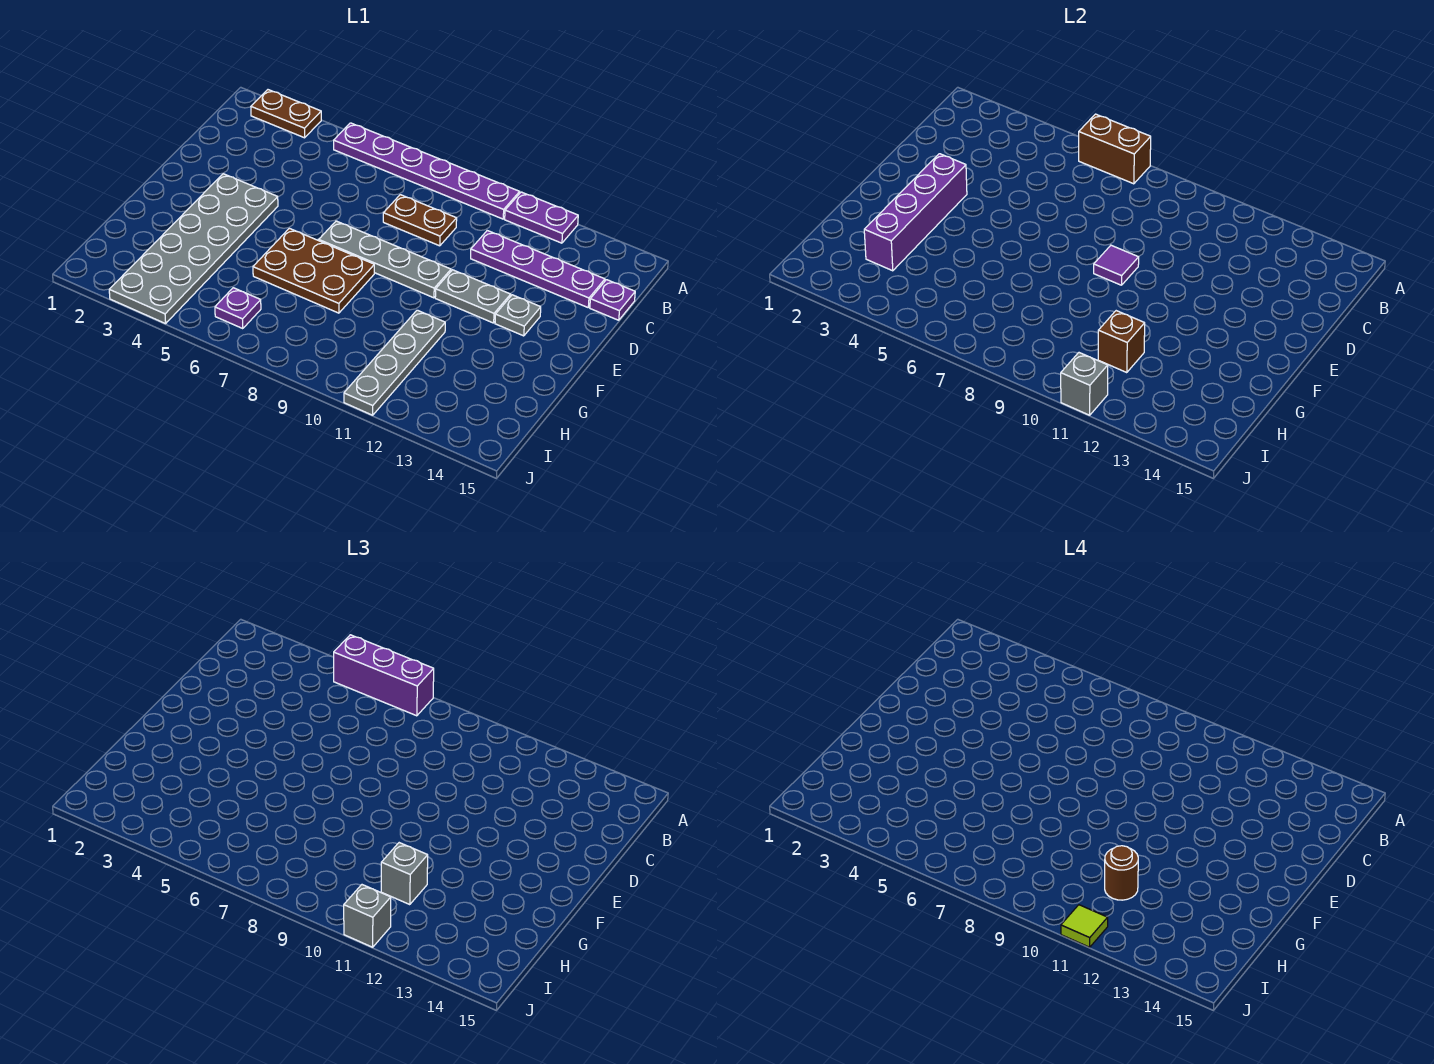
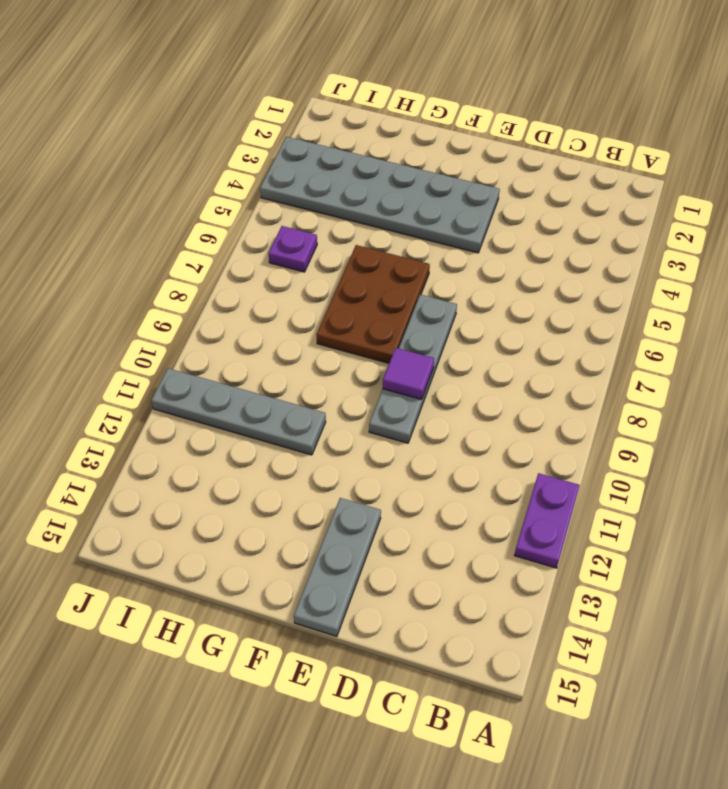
grey plate E13:E15 level 1 -> grey plate E13 level 1
none -> brown plate A2:A3 level 1
none -> purple plate A5:A10 level 1
none -> brown plate C8:C9 level 1

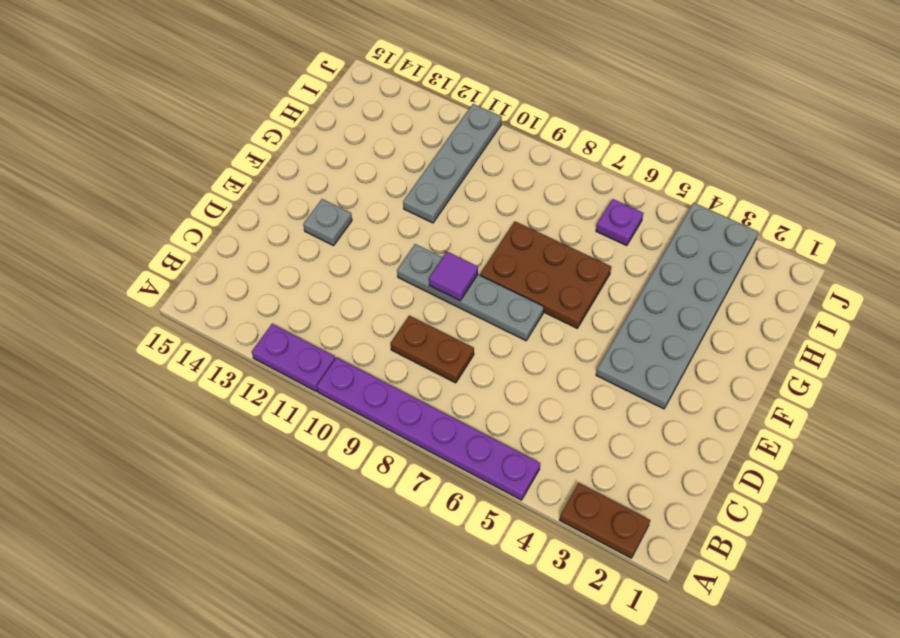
none -> purple plate C11:C14 level 1
none -> purple plate C15 level 1
none -> grey plate E11:E12 level 1

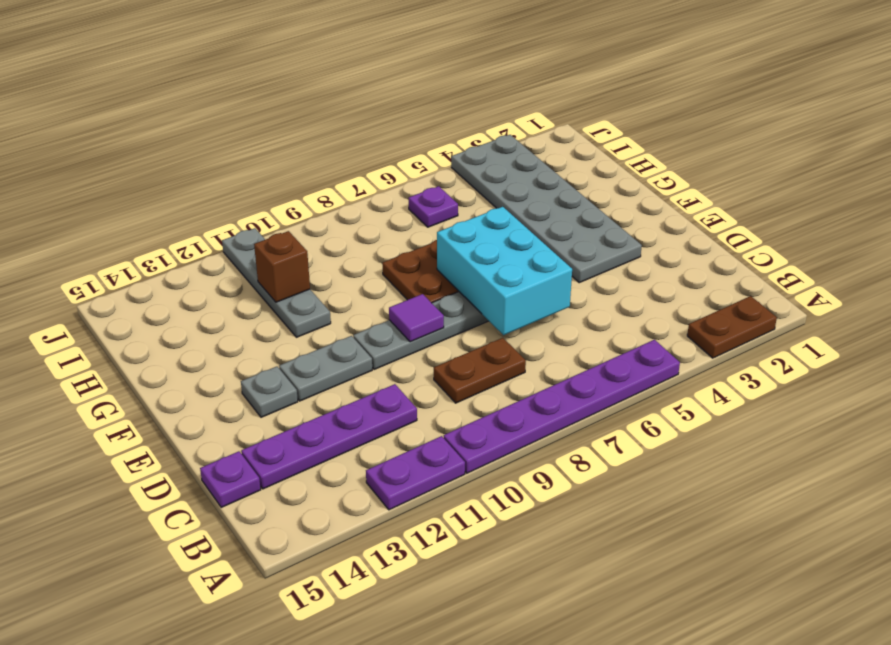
cyan brick D6:F7 level 2 -> none
none -> brown brick A6:A7 level 2
none -> purple brick E3:H3 level 2
none -> grey brick J11 level 2

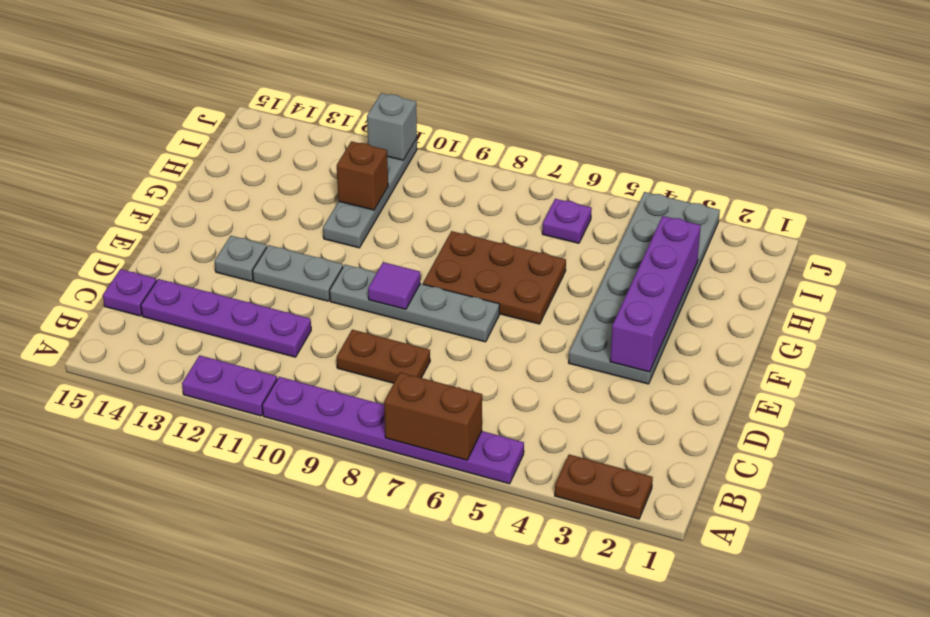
none -> purple brick A5:A7 level 3
none -> grey brick H11 level 3
none -> grey brick J11 level 3

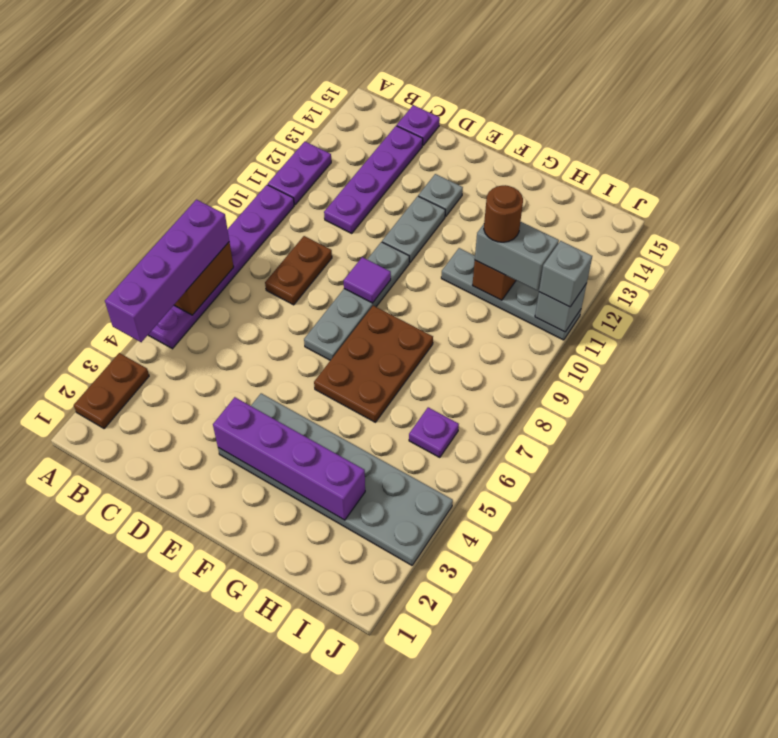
purple brick A4:A7 level 3 -> purple brick A5:A7 level 3
grey brick H11:I11 level 3 -> grey brick H11 level 3
none -> lime tile J11 level 4

